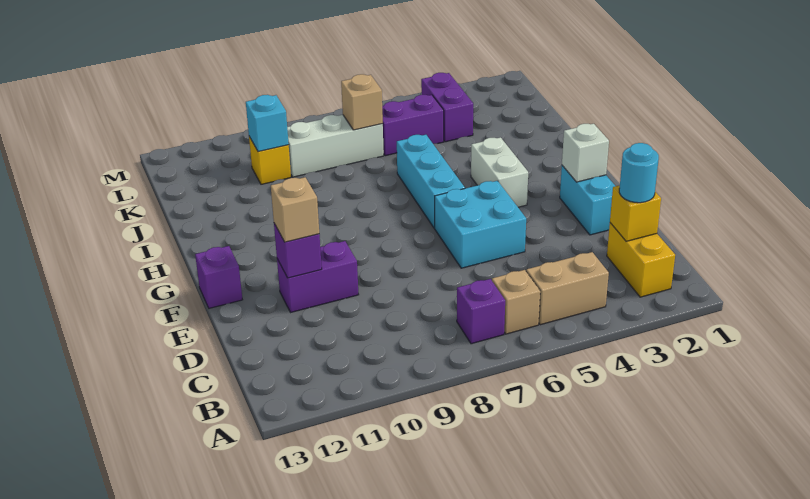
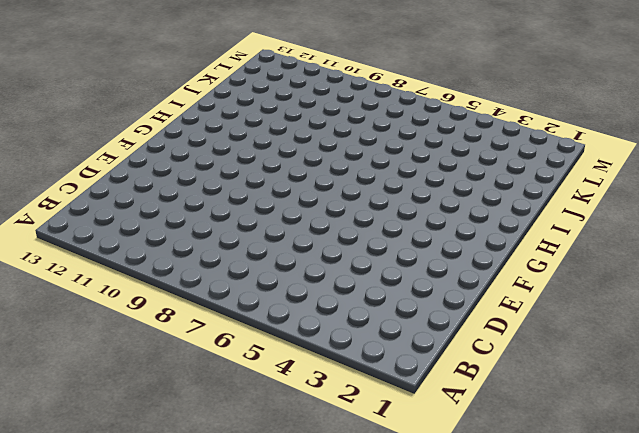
none -> yellow brick B2:C2 level 1
none -> tan brick B4:B5 level 1
none -> tan brick B6 level 1

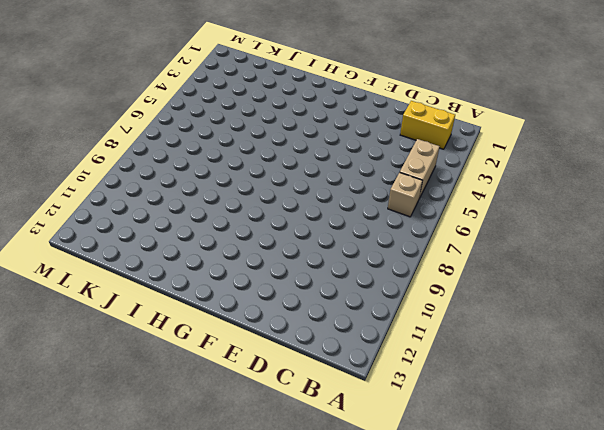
none -> purple brick B7 level 1
none -> cyan brick E2:F2 level 1
none -> cyan brick E5:F6 level 1

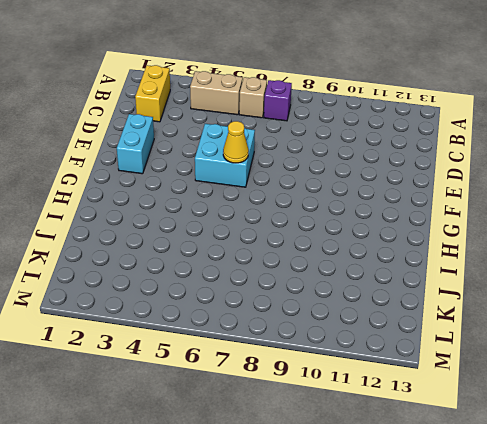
yellow cone F6 level 2 -> none
none -> purple brick E10:E11 level 1
none -> purple brick F13 level 1
none -> white brick G4:H4 level 1

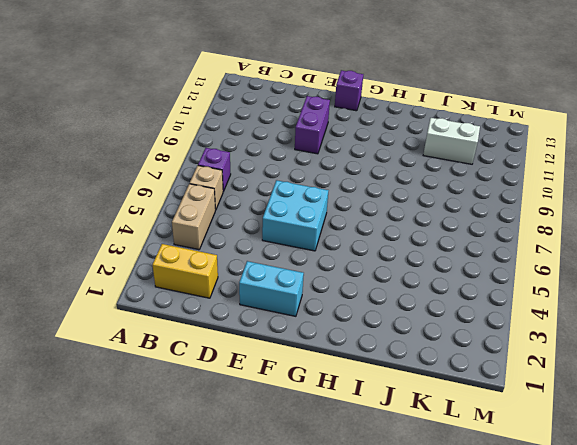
white brick J11:K11 level 1 -> white brick G4:H4 level 1
none -> cyan brick G6:I6 level 1
none -> purple brick K4:L4 level 1
none -> purple brick K5:K6 level 1

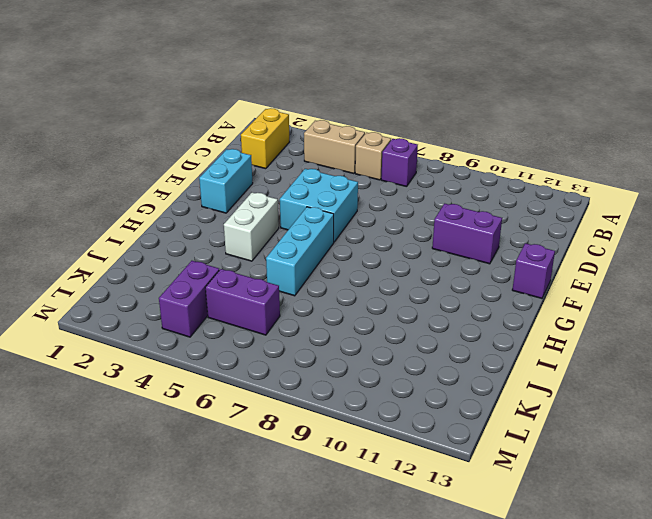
none -> white brick K7:K9 level 1
none -> yellow brick K10 level 1
none -> yellow brick C2 level 2

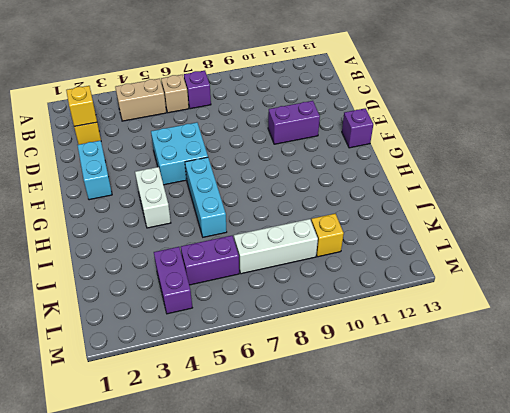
none -> purple brick E11 level 2
none -> white brick F2 level 2
none -> tan brick K7 level 2

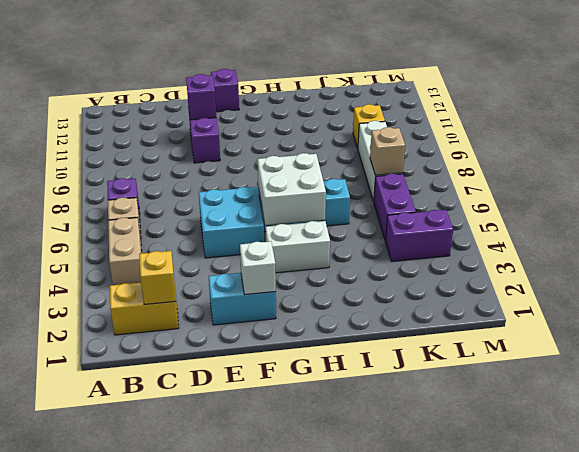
white brick G5:H6 level 2 -> none
none -> cyan brick K10 level 2
none -> cyan round brick C2 level 3
none -> tan brick E11 level 3

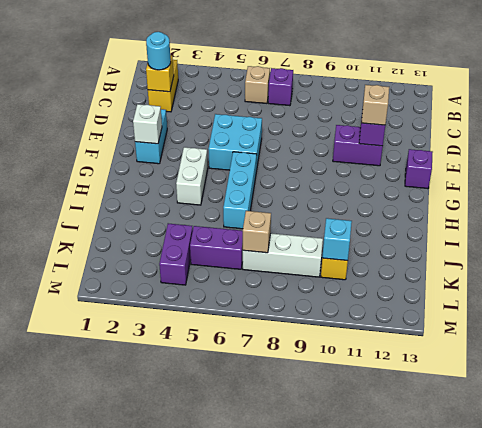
none -> tan brick B4:B5 level 1

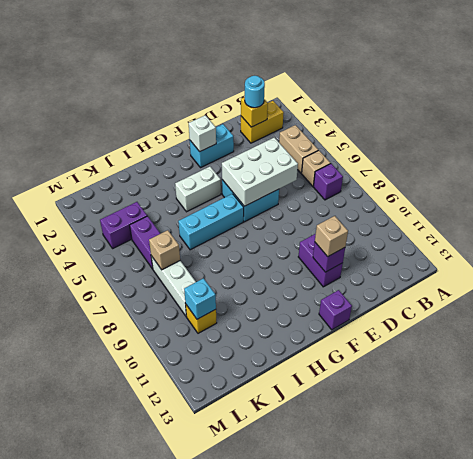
white brick D5:F6 level 2 -> none

